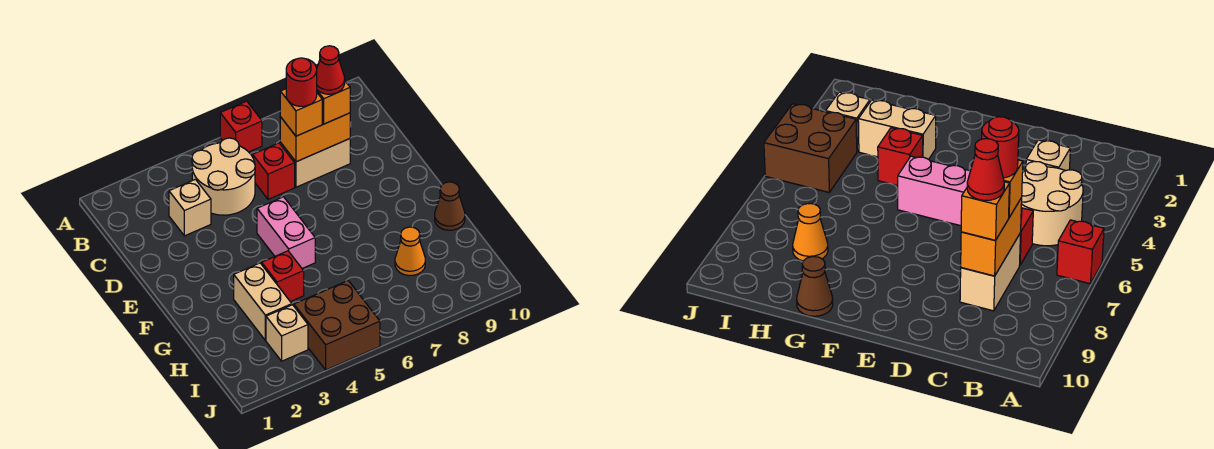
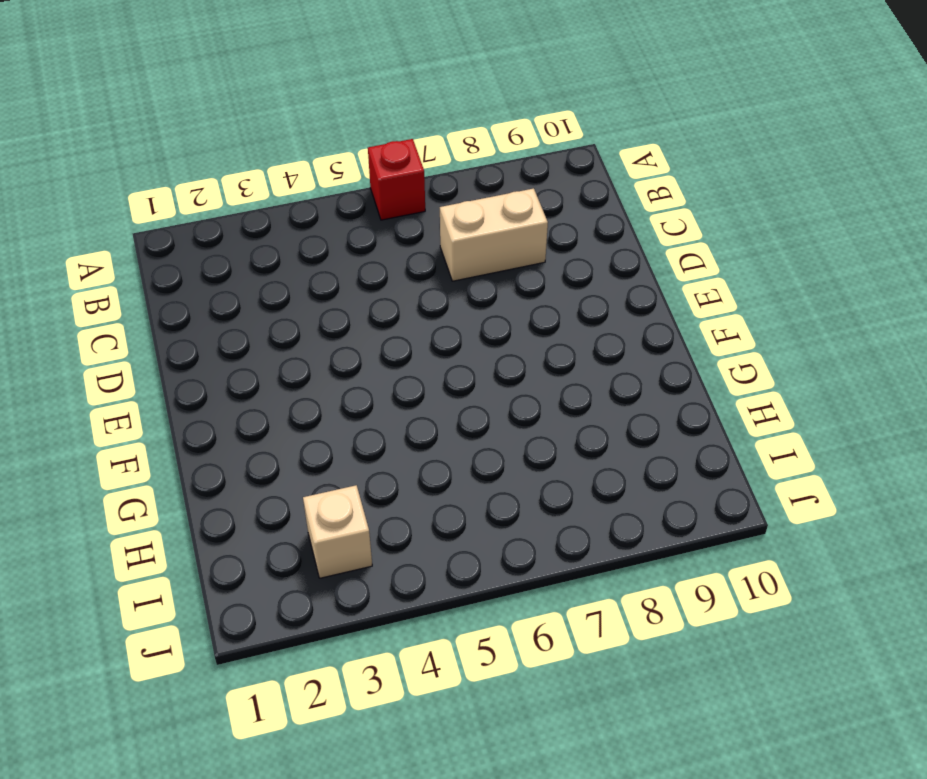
none -> tan round brick B4:C5 level 1
none -> tan brick C3 level 1
none -> red brick C6 level 1

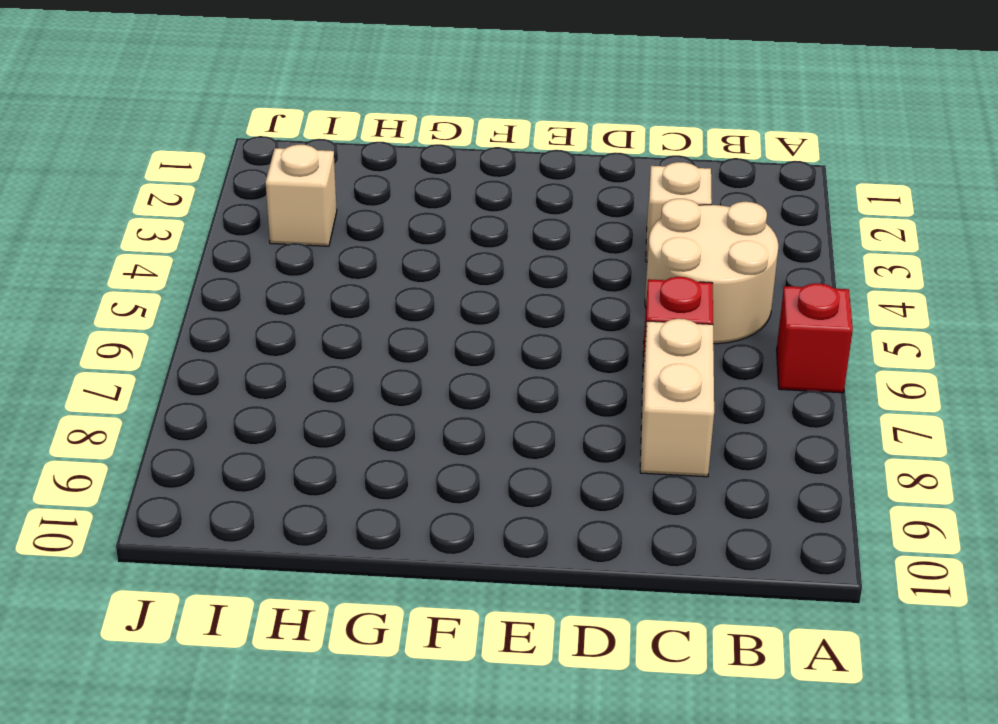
none -> pink brick E5:F5 level 1
none -> tan brick G3:H3 level 1
none -> red brick G4 level 1

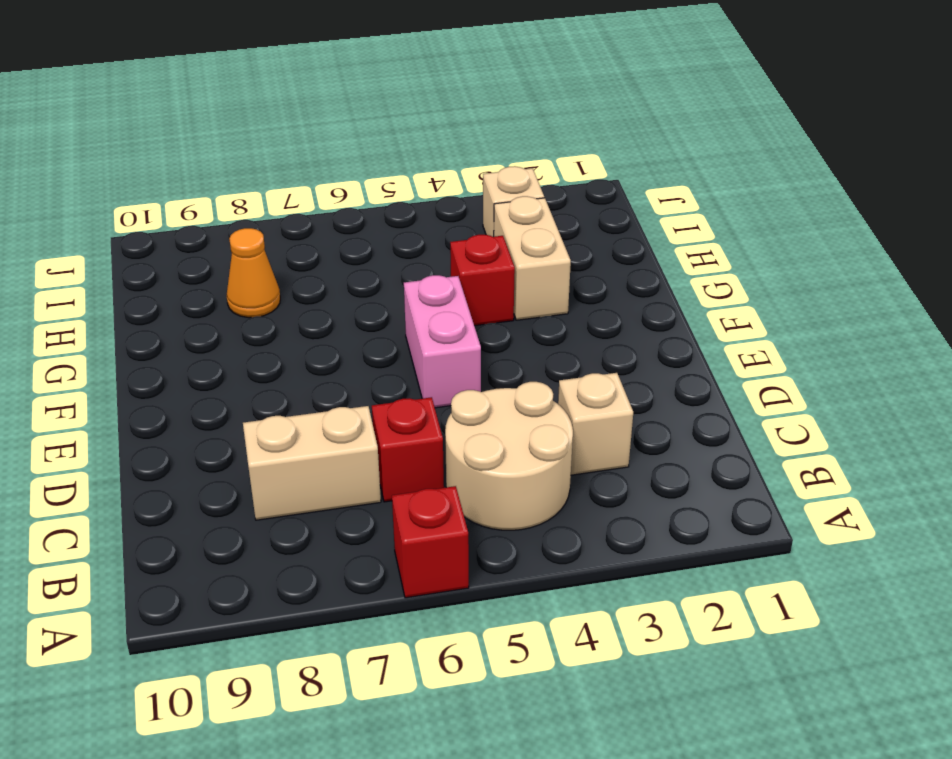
none -> brown cone G10 level 1
none -> brown brick I4:J5 level 1
none -> orange brick C7:C8 level 2

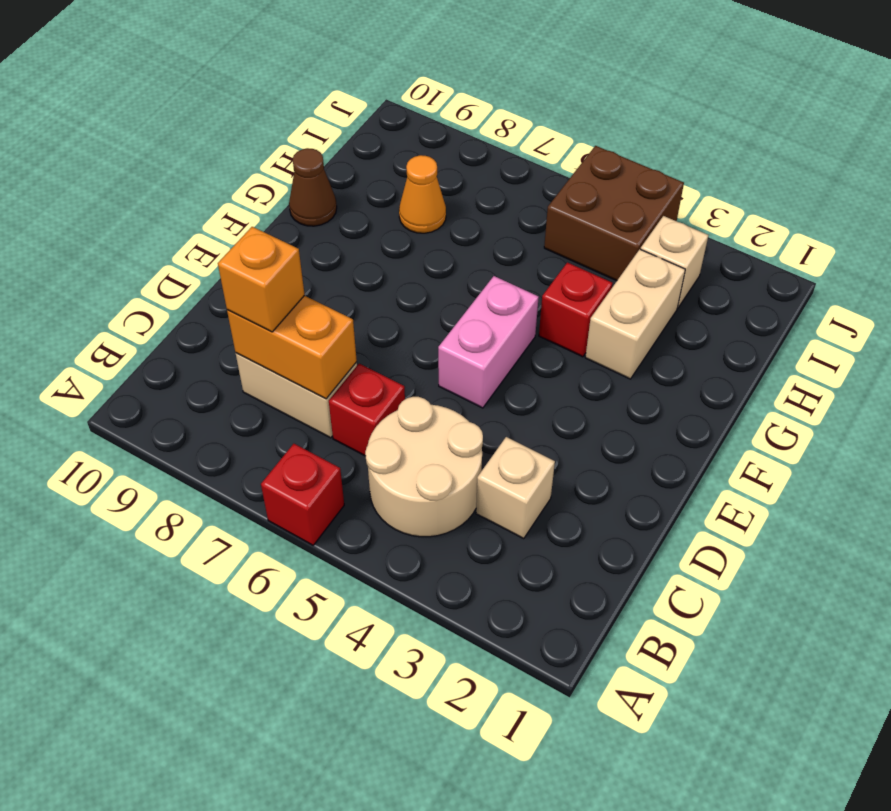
none -> orange brick C7 level 3
none -> red round brick C7 level 4
none -> red cone C8 level 4

